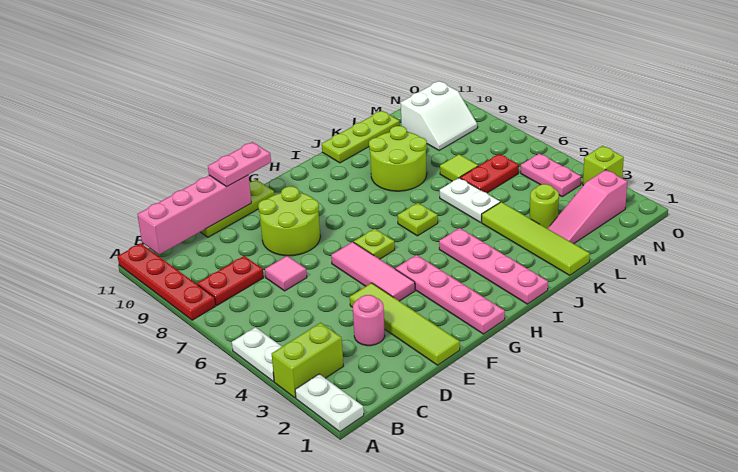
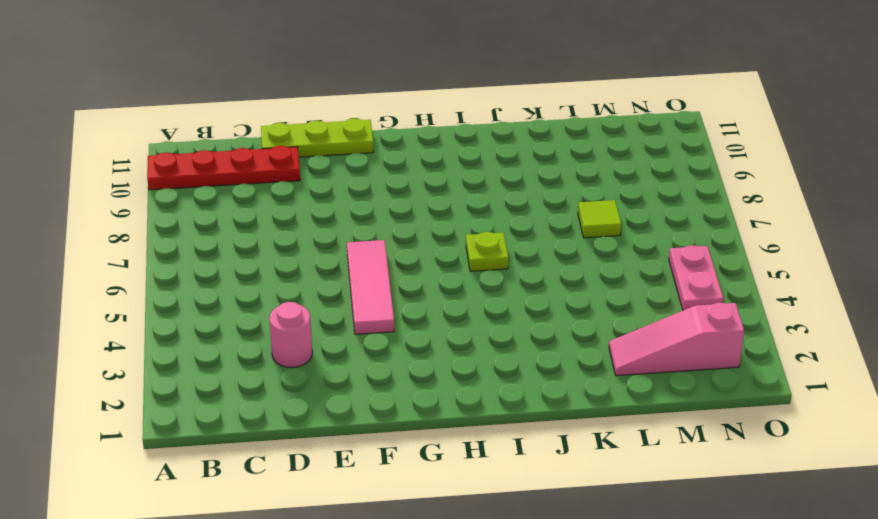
red plate A10:D10 level 1 -> red plate A8:A11 level 1
none -> white plate A1:A2 level 1
none -> lime brick A3:B3 level 1
none -> white plate A4:A5 level 1

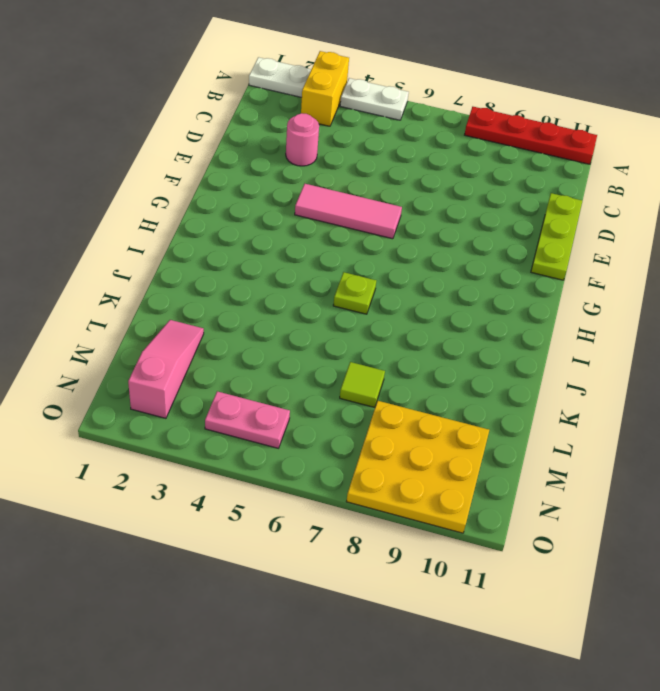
yellow brick A3:B3 level 1 -> lime brick A3:B3 level 1
yellow plate M8:O10 level 1 -> white slope M9:N10 level 1 top 10
none -> red plate B8:C8 level 1
none -> pink tile D7 level 1
none -> lime tile E1:E4 level 1

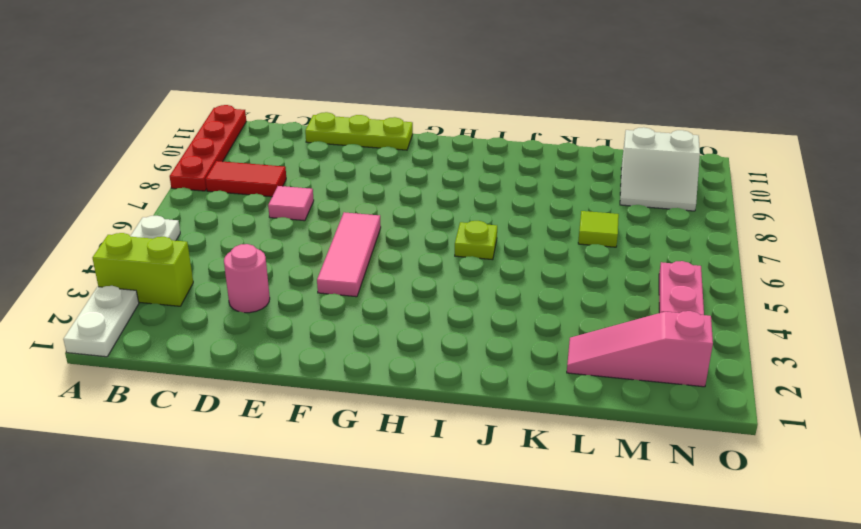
red tile B8:C8 level 1 -> red plate B8:C8 level 1
none -> lime tile E1:E4 level 1
none -> lime round brick E8:F9 level 1
none -> pink plate G1:G4 level 1

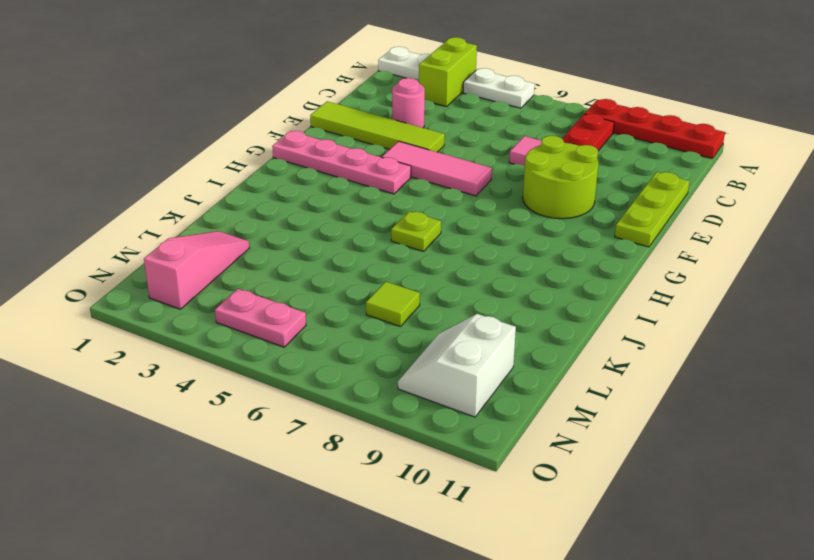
none -> lime plate G6 level 1
none -> pink plate I1:I4 level 1
none -> lime round brick J8:K9 level 1

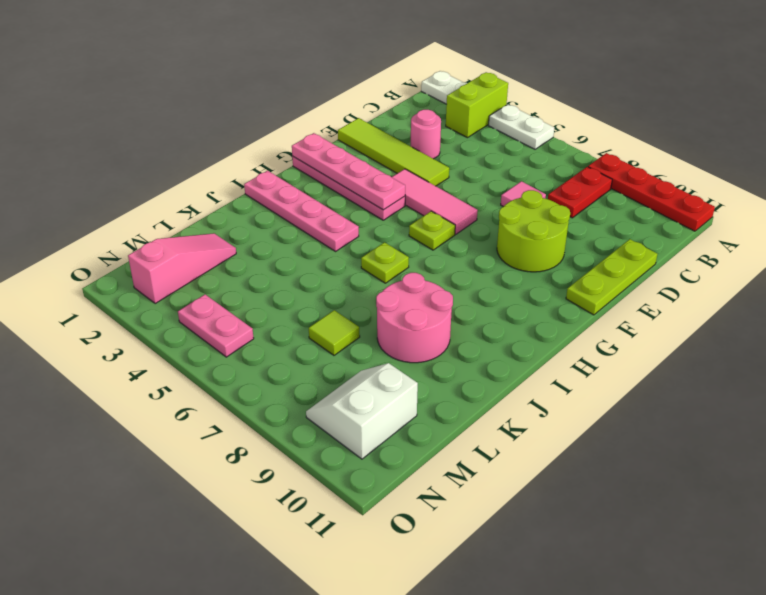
pink plate G1:G4 level 2 -> none
pink round brick J8:K9 level 1 -> lime round brick J8:K9 level 1
none -> lime plate J11:L11 level 1
none -> lime tile K1:K4 level 1
none -> white plate K5:K6 level 1

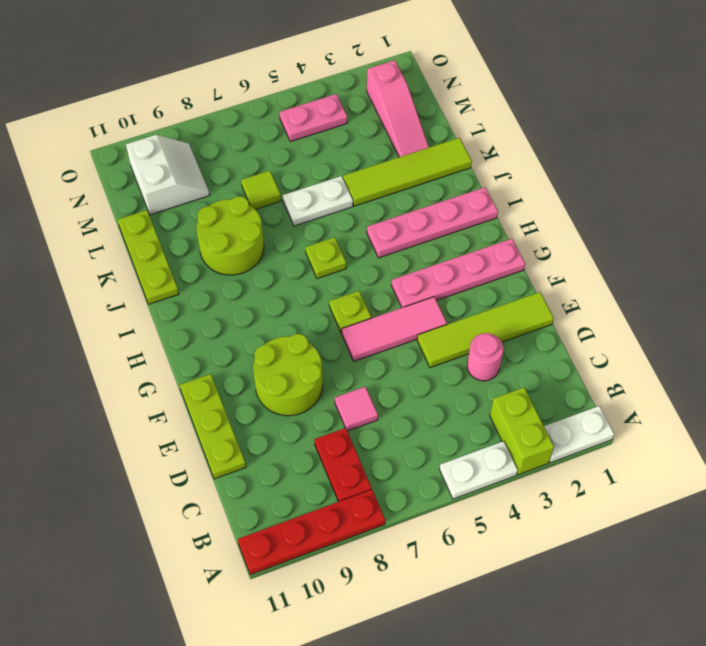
none -> lime round brick L3 level 1
none -> red plate L6:M6 level 1
none -> lime brick O3 level 1

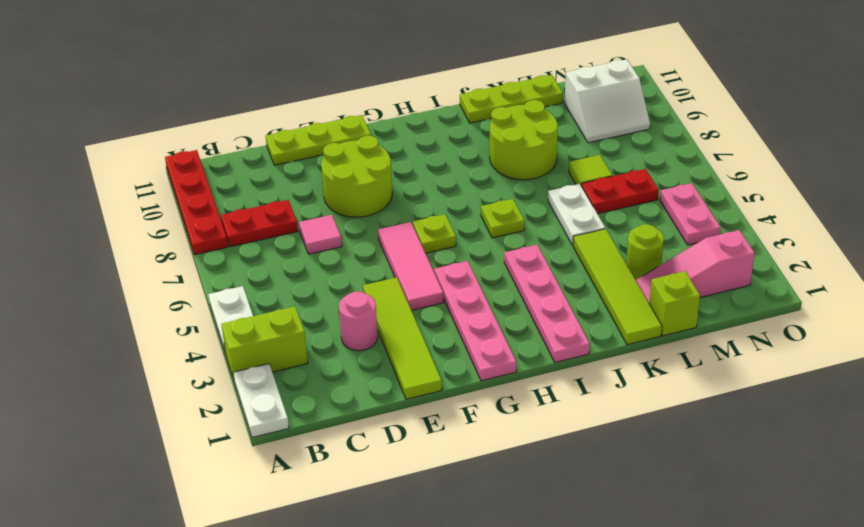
lime brick L1 level 1 -> lime brick O3 level 1
none -> pink brick B11:E11 level 2
none -> pink plate E11:F11 level 3

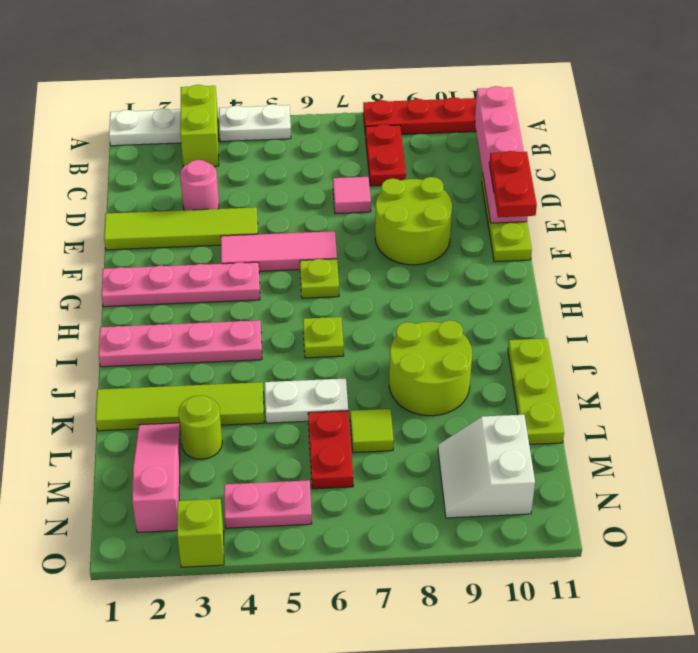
red plate E11:F11 level 3 -> pink plate E11:F11 level 3

